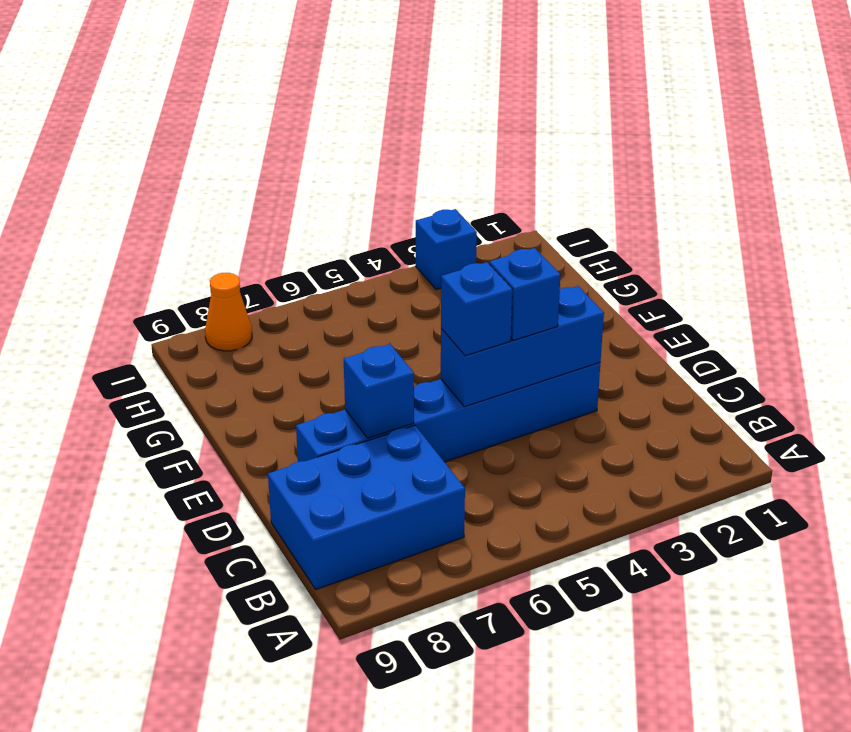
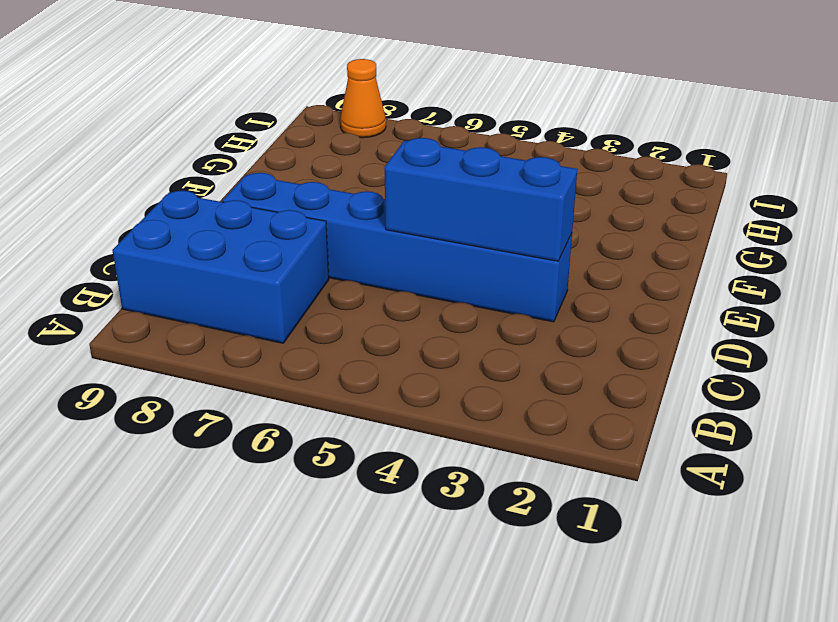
none -> blue brick I3 level 1
none -> blue brick D7 level 2

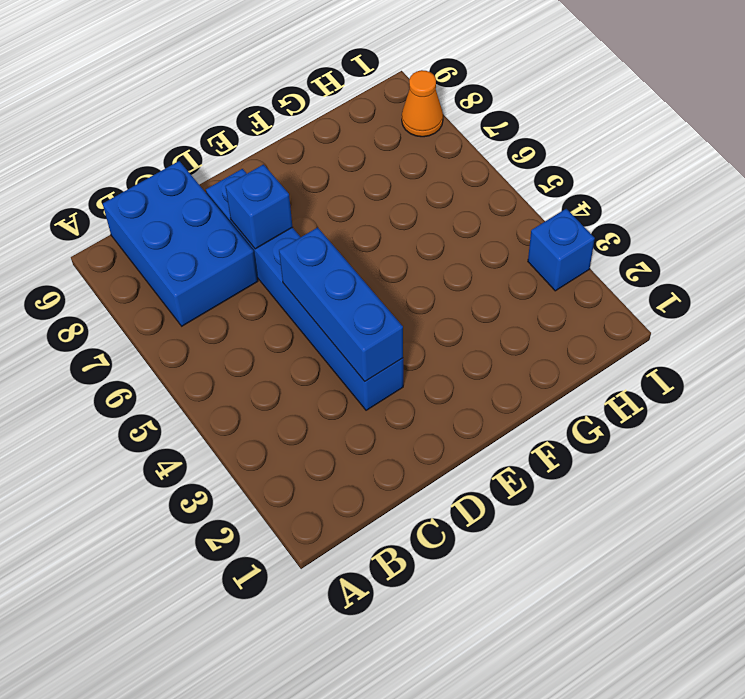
none -> blue brick D4 level 3
none -> blue brick D5 level 3

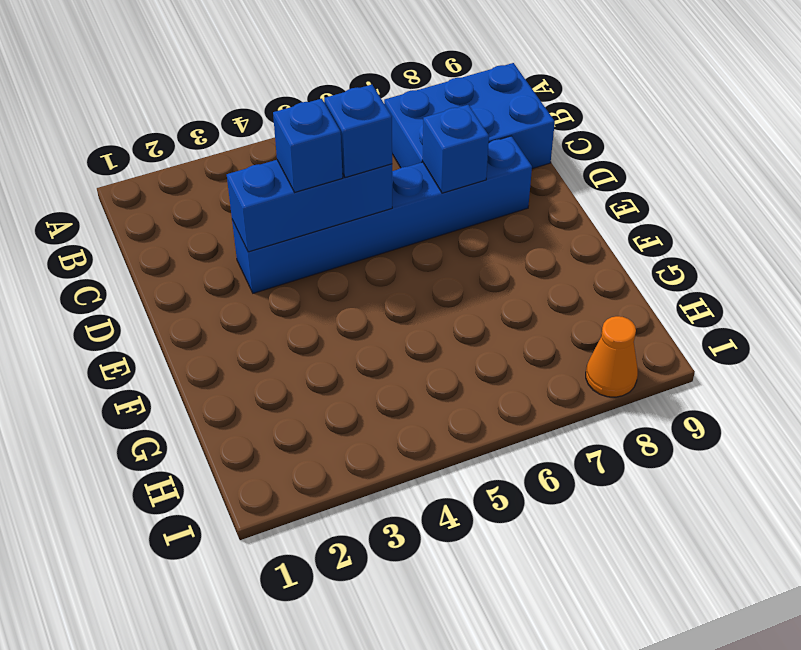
none -> blue brick I3 level 1

